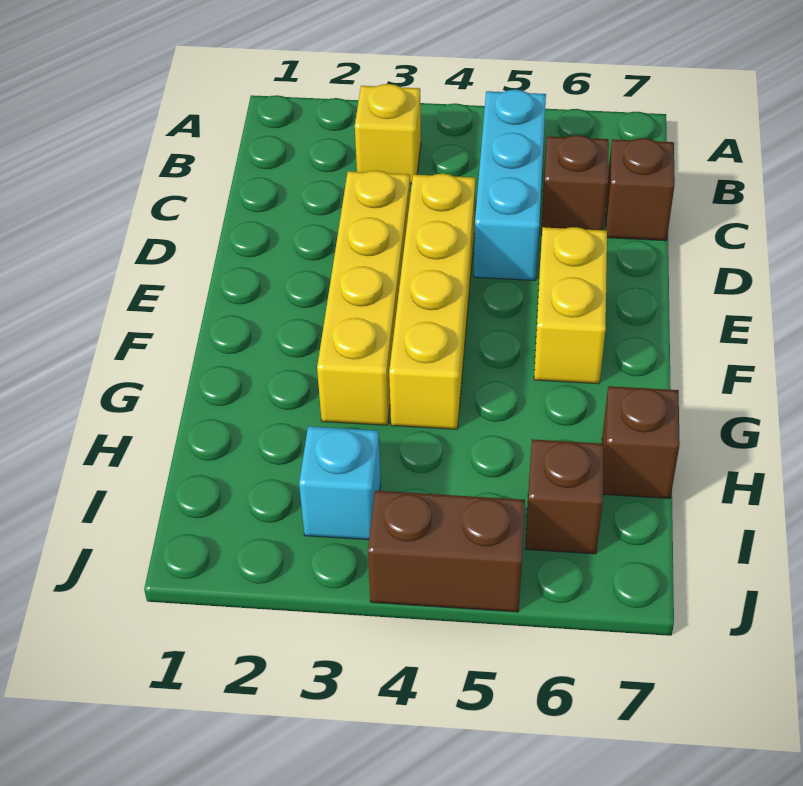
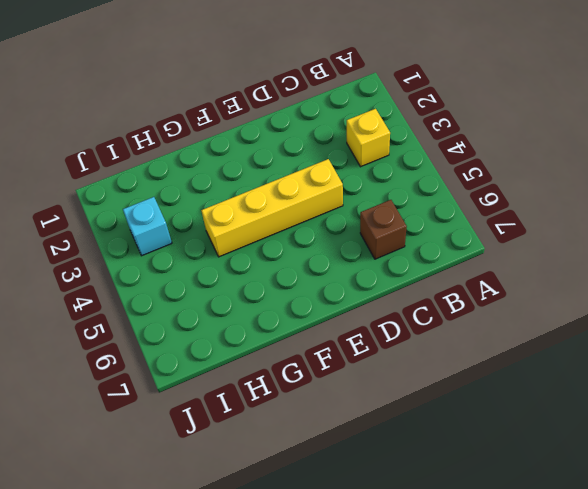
none -> cyan brick B5:D5 level 1
none -> brown brick C7 level 1

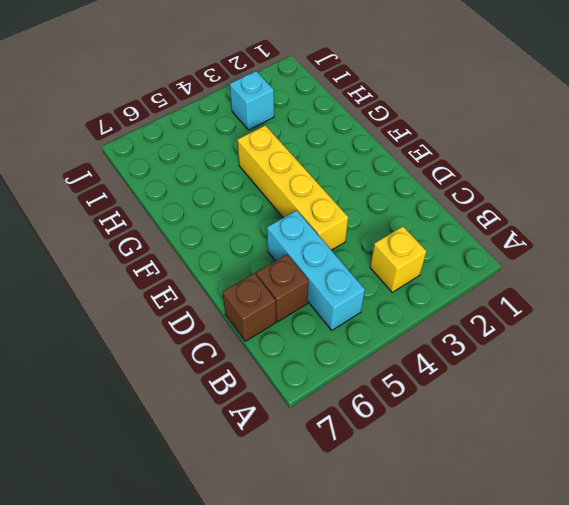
none -> yellow brick D3:G3 level 1
none -> yellow brick E6:F6 level 1

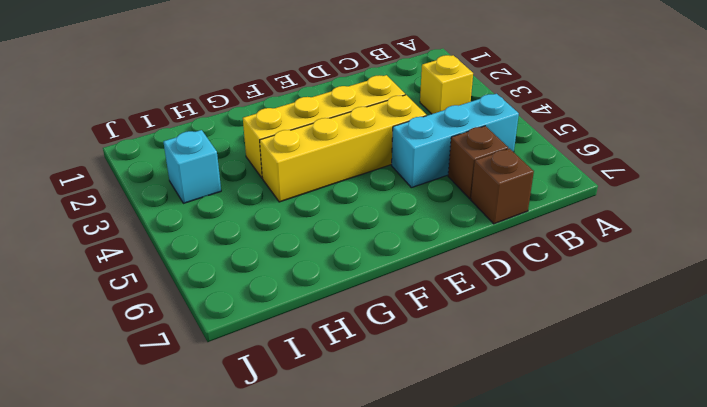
none -> yellow brick E6:F6 level 1
none -> brown brick H7 level 1

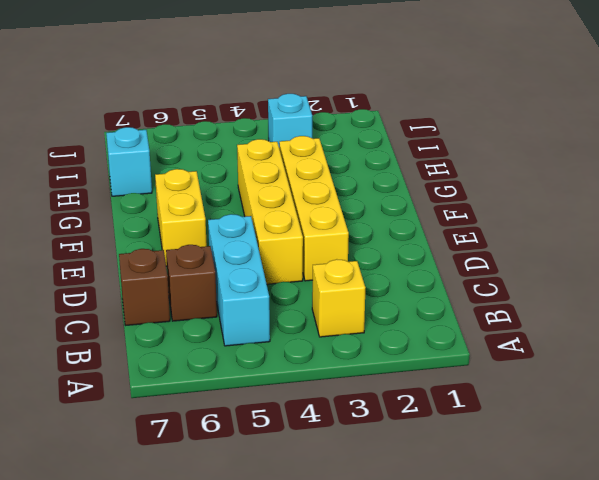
cyan brick H7 level 1 -> brown brick H7 level 1
none -> brown brick I6 level 1
none -> brown brick J4:J5 level 1

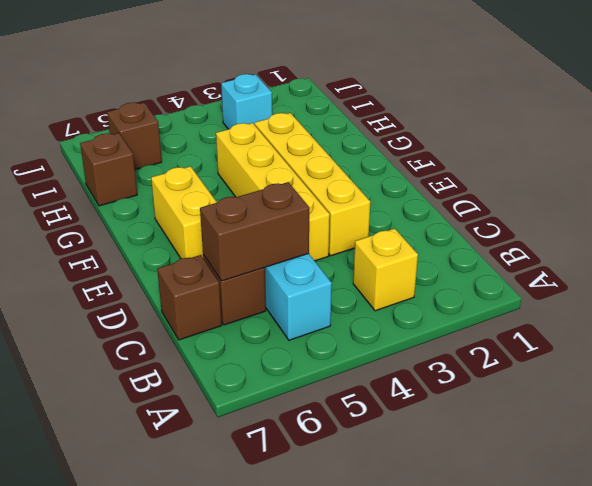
brown brick C5:C6 level 2 -> brown brick J4:J5 level 1

